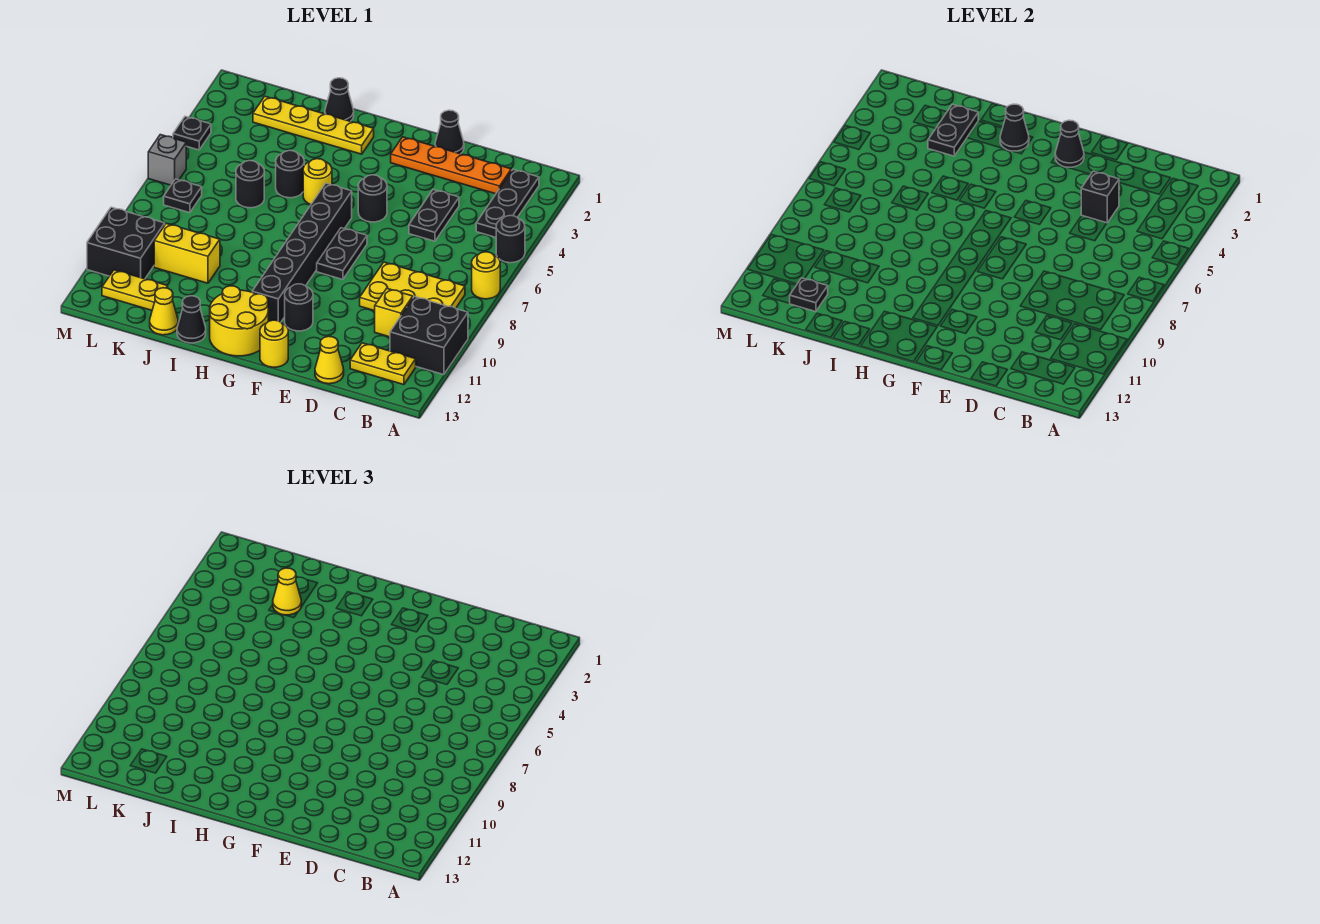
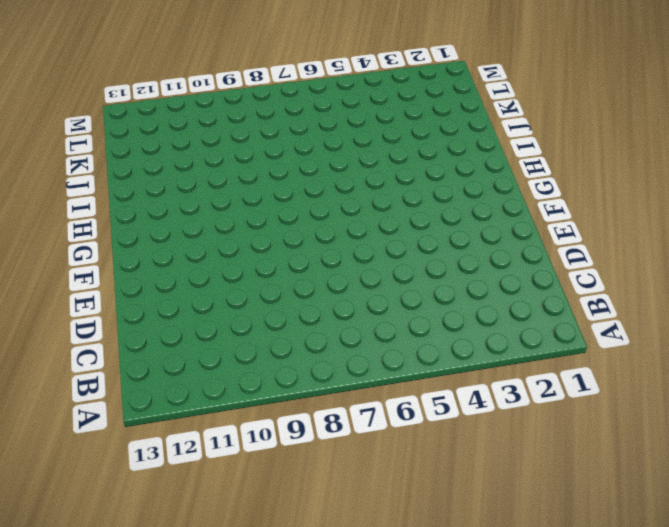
none -> black round brick A5 level 1
none -> yellow round brick A7 level 1
none -> black brick A10:B11 level 1
none -> black plate B2:B4 level 1

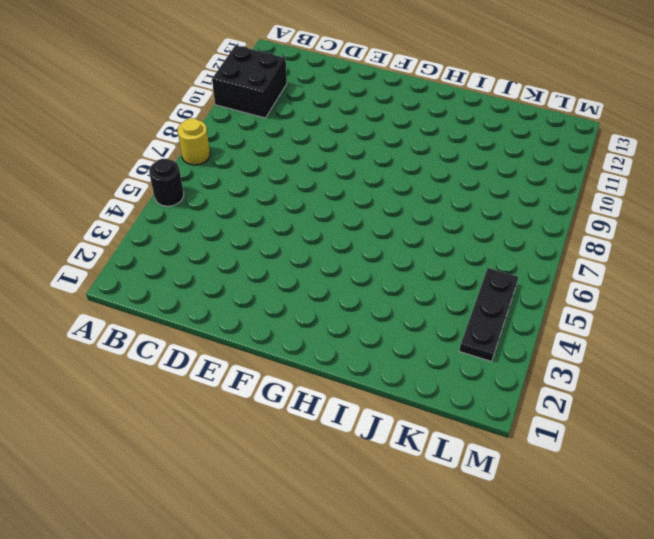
black plate L3:L5 level 1 -> black plate B2:B4 level 1
none -> yellow plate B8:D9 level 1
none -> yellow plate B12:C12 level 1
none -> orange plate C2:F2 level 1
none -> yellow brick C10 level 1

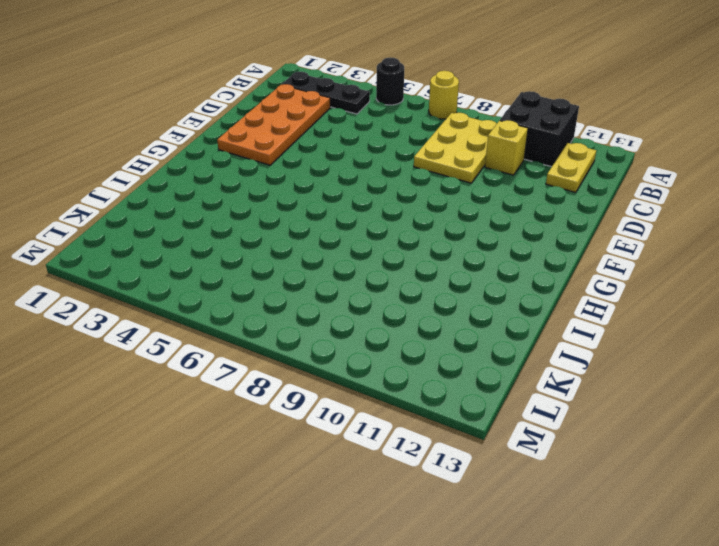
orange plate C2:F3 level 1 -> orange plate C2:F2 level 1
none -> black plate D4:D5 level 1
none -> yellow cone D13 level 1
none -> black cone E1 level 1
none -> black round brick F5 level 1

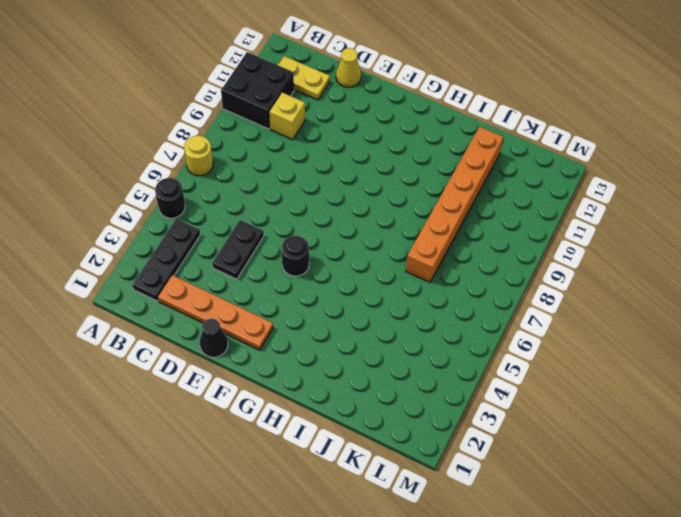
orange brick J7:J12 level 1 -> yellow brick J10:K10 level 1
none -> yellow plate B8:D9 level 1
none -> black plate F7:F8 level 1
none -> black round brick F11 level 1
none -> yellow round brick F13 level 1

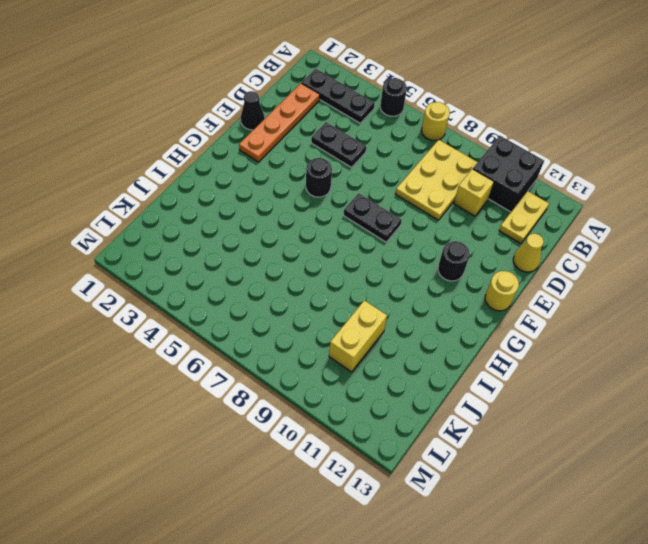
none -> black brick G6:G11 level 1
none -> yellow round brick G12:H13 level 1
none -> yellow plate H2:K2 level 1
none -> yellow round brick H5 level 1

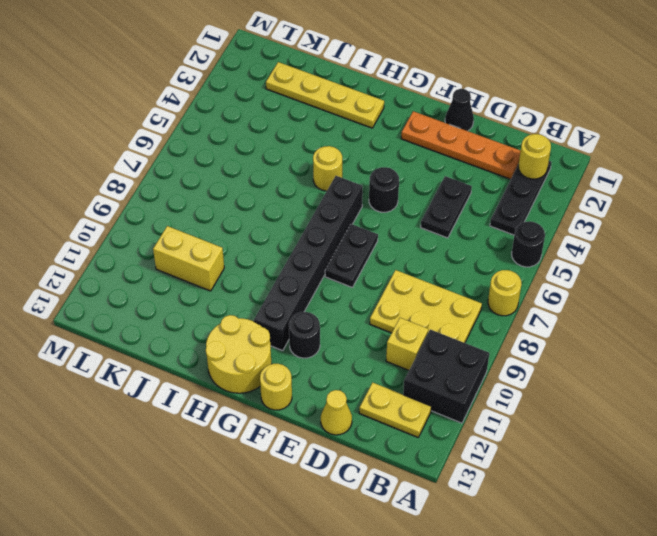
yellow round brick B2 level 2 -> none
none -> black cone I1 level 1
none -> black round brick I5 level 1
none -> black cone I13 level 1
none -> black round brick J6 level 1

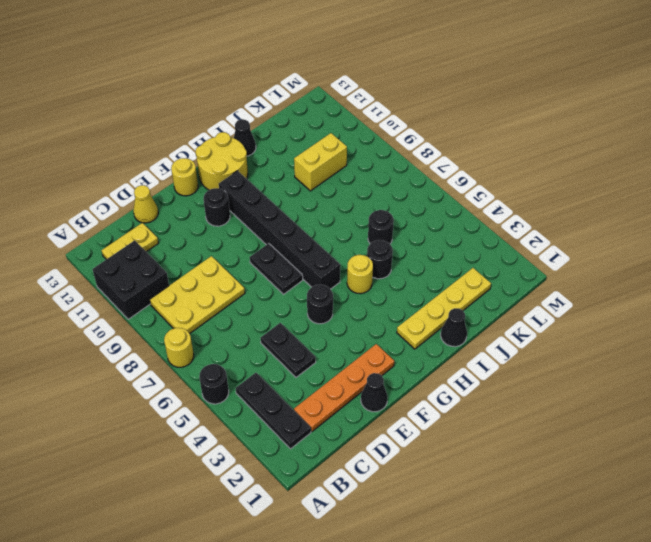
none -> yellow brick C10 level 1
none -> yellow cone J13 level 1
none -> yellow plate K12:L12 level 1
none -> black plate L7 level 1

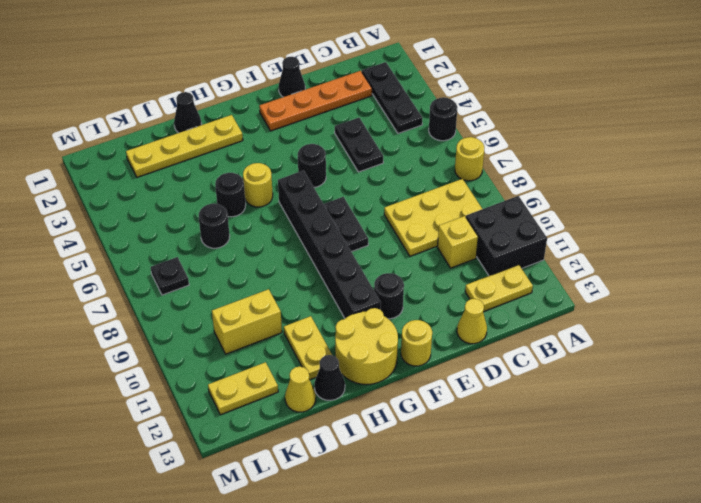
yellow plate I11:I12 level 1 -> none
none -> black brick L10:M11 level 1
none -> black plate M4 level 1
none -> grey brick M6 level 1
none -> black brick D4 level 2

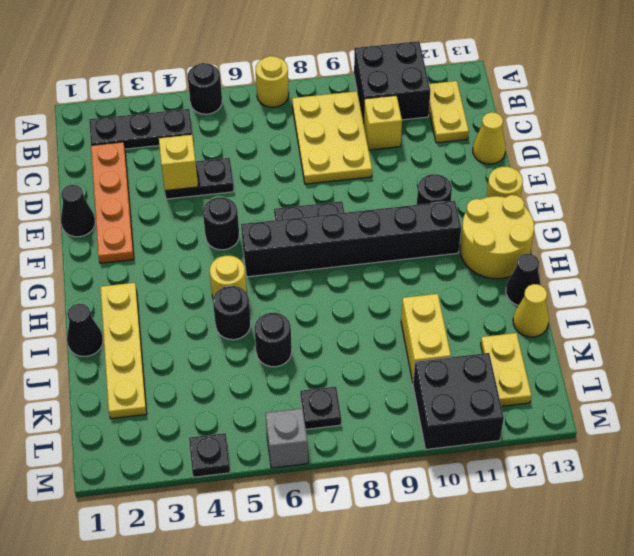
yellow brick D4 level 2 -> black brick D4 level 2
none -> black cone F2 level 2
none -> black cone H2 level 2
none -> black plate J2:J3 level 2
none -> black plate K12 level 2

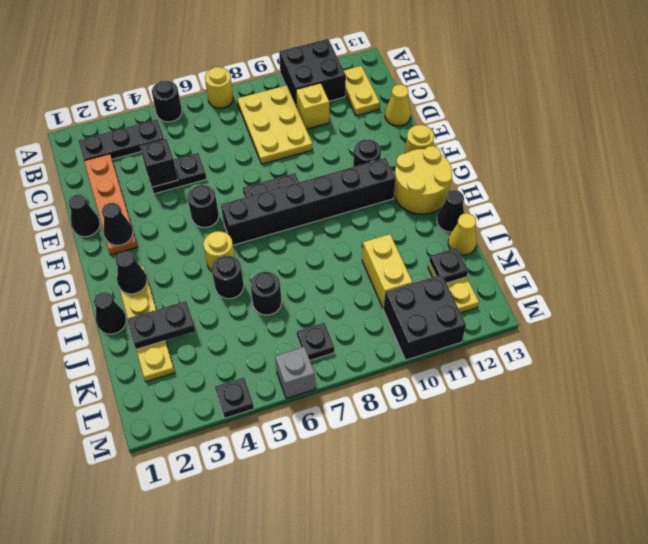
none -> yellow cone J3 level 3

